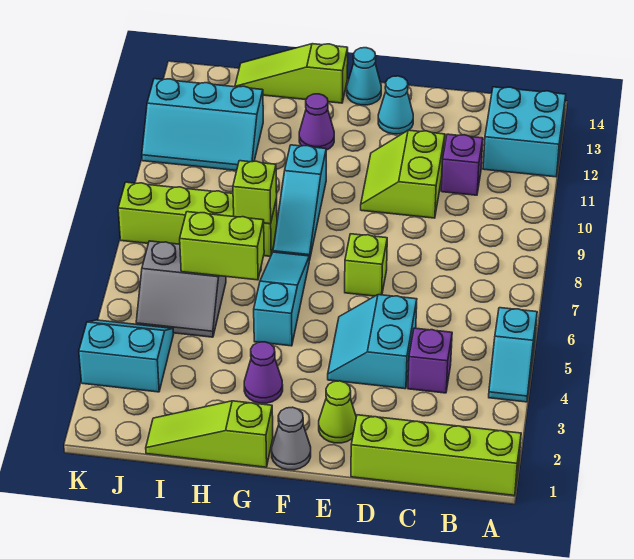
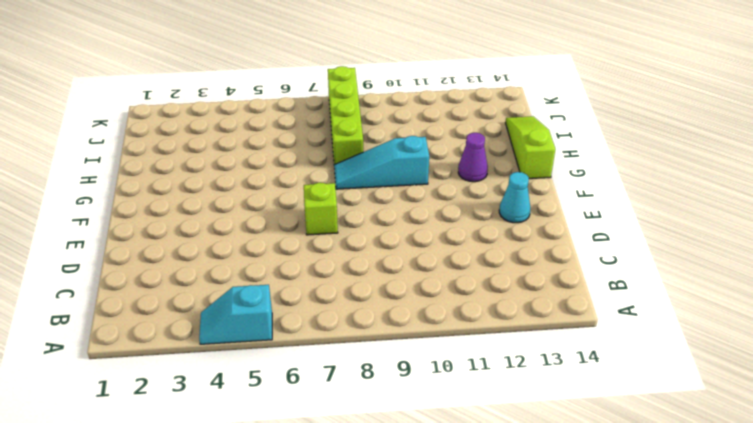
none -> lime brick A1:D1 level 1
none -> cyan brick A12:B13 level 1
none -> purple brick C4 level 1

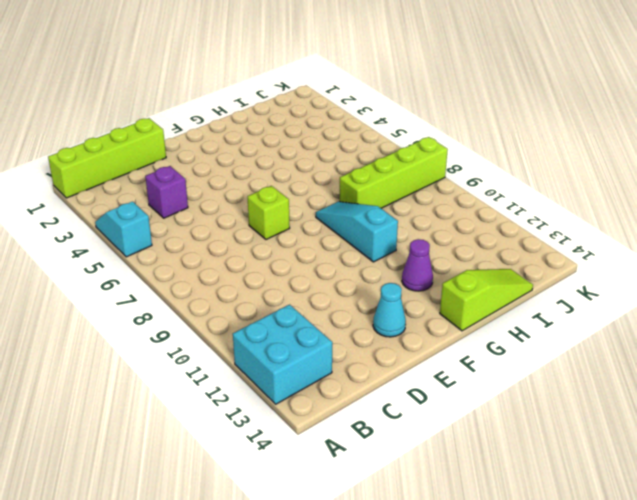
none -> purple brick C11 level 1
none -> cyan slope D4:E5 level 1 top D
none -> lime slope D10:E11 level 1 top D

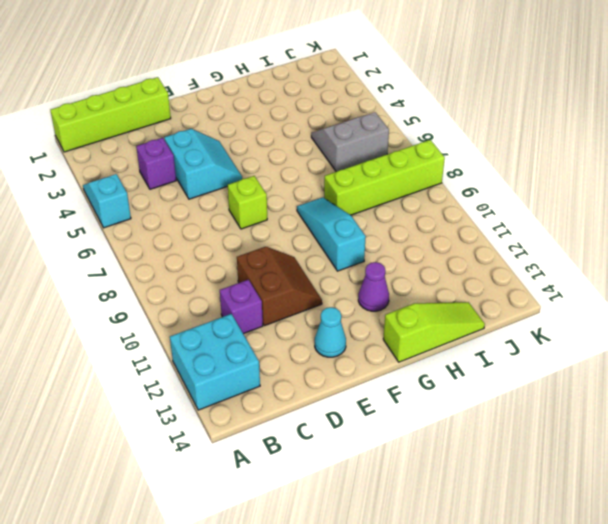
brown slope D10:E11 level 1 top D -> lime slope D10:E11 level 1 top D
none -> lime cone E2 level 1
none -> grey cone F1 level 1
none -> cyan cone F14 level 1

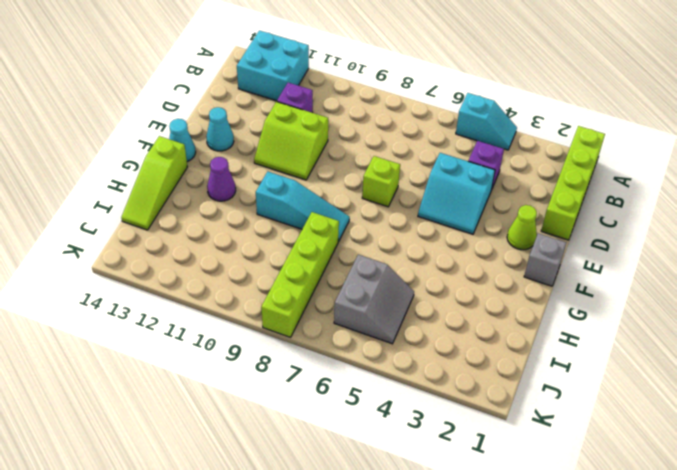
grey brick F1 level 1 -> grey cone F1 level 1
none -> lime slope G1:I1 level 1 top G
none -> purple cone G3 level 1
none -> cyan slope G5:G7 level 1 top 5

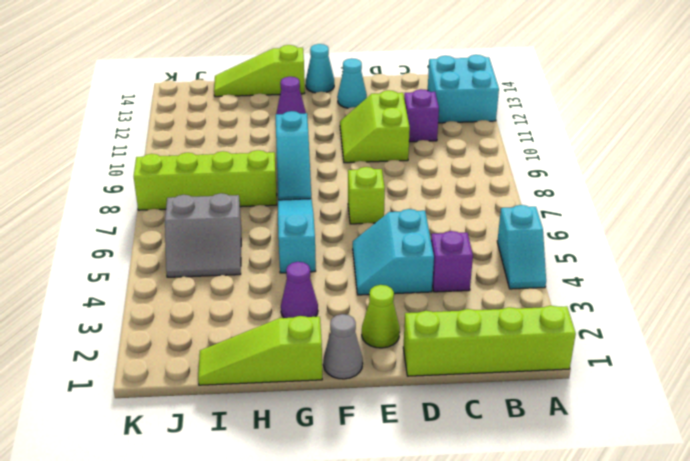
none -> cyan slope I11:K12 level 1 top 12
none -> cyan slope J3:K4 level 1 top 3
none -> lime brick H6:I6 level 2

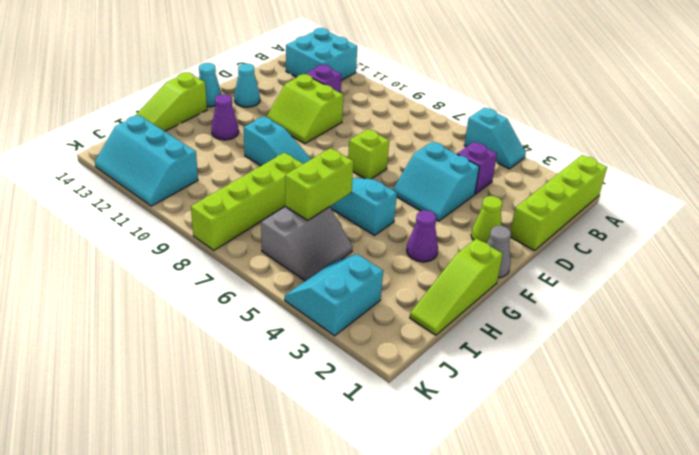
cyan slope J11:K13 level 1 top J -> cyan slope I11:K12 level 1 top 12
none -> lime brick H8 level 2

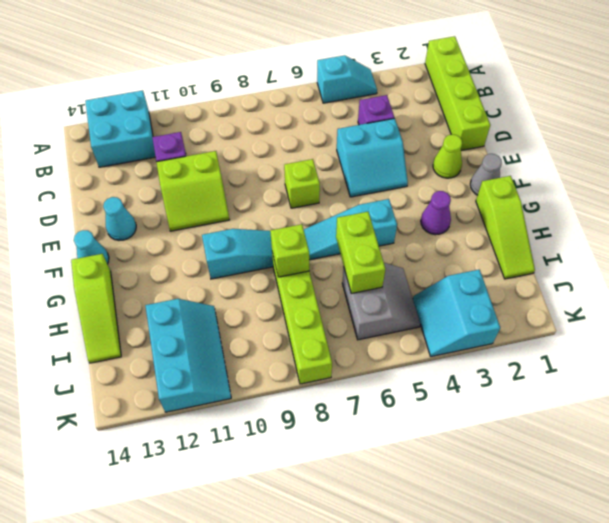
none -> purple cone G12 level 1

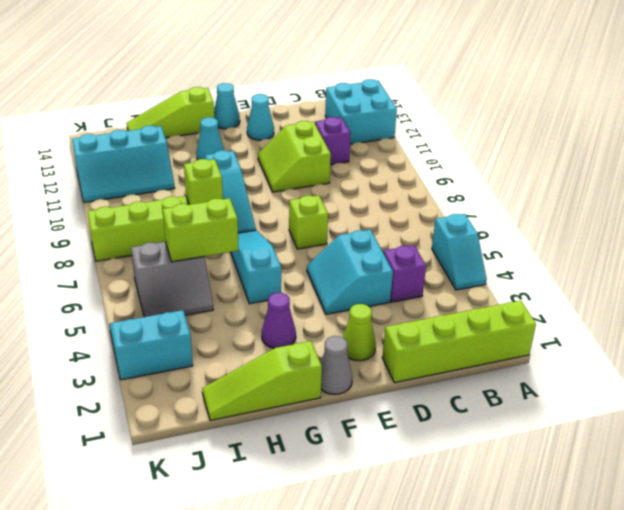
cyan cone G12 level 1 -> purple cone G12 level 1

